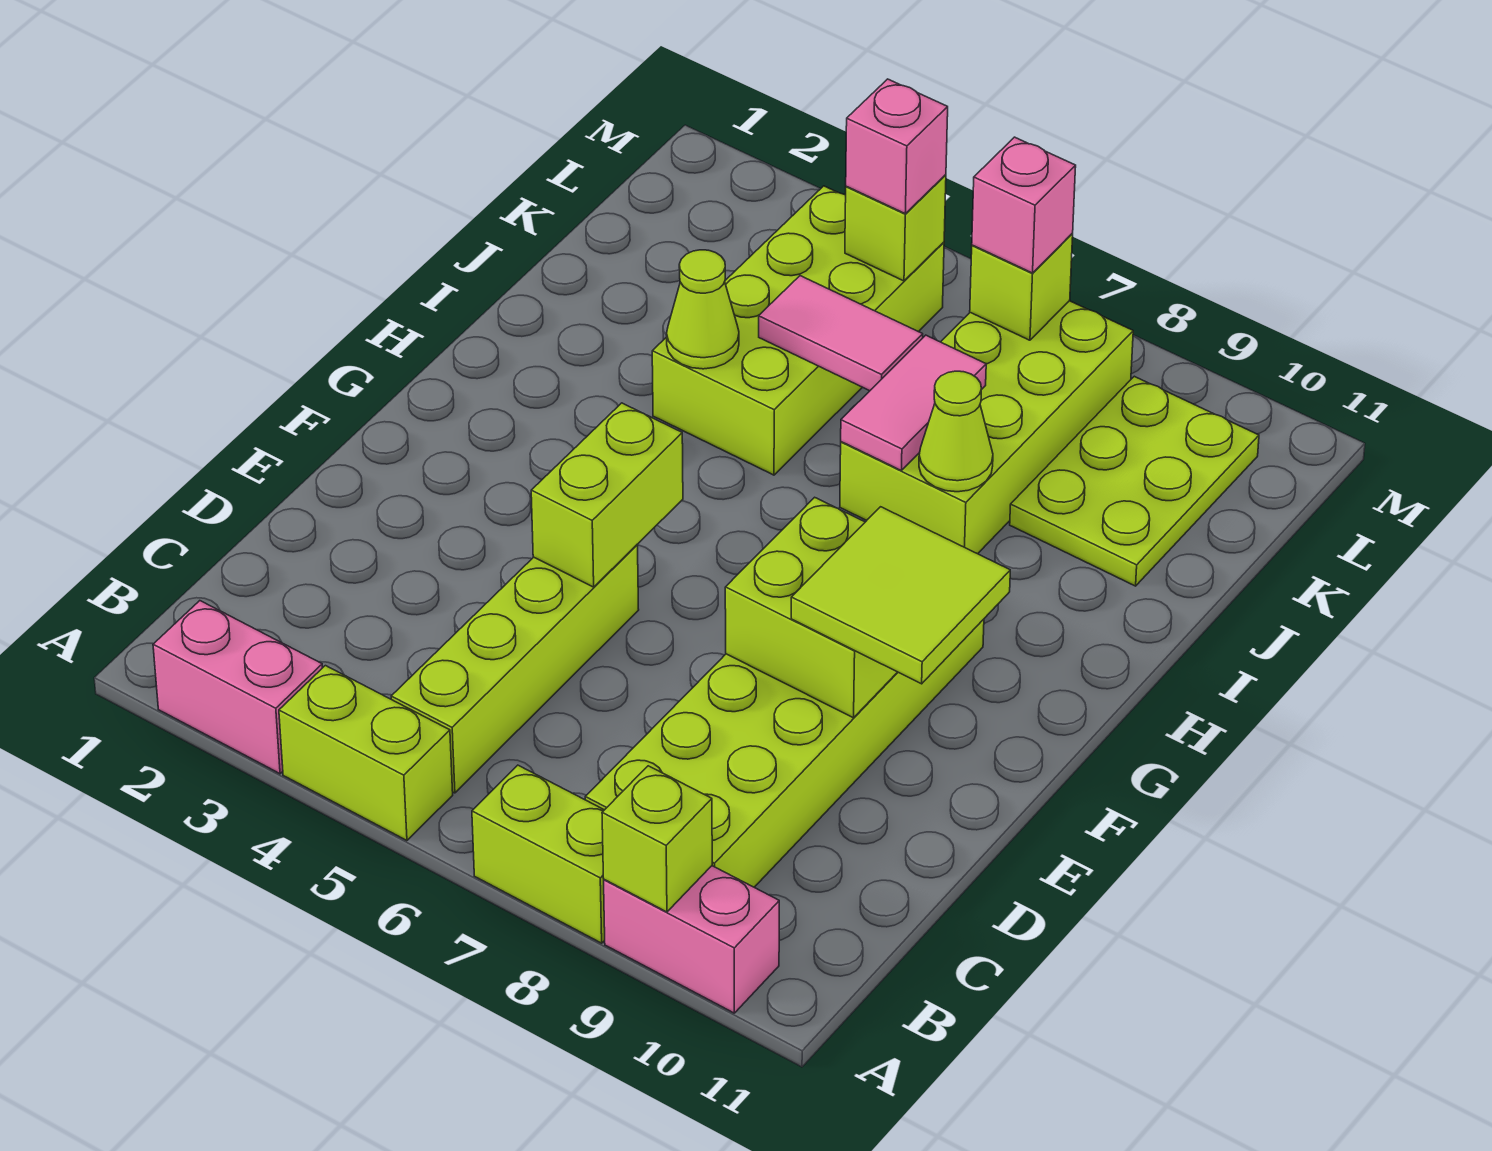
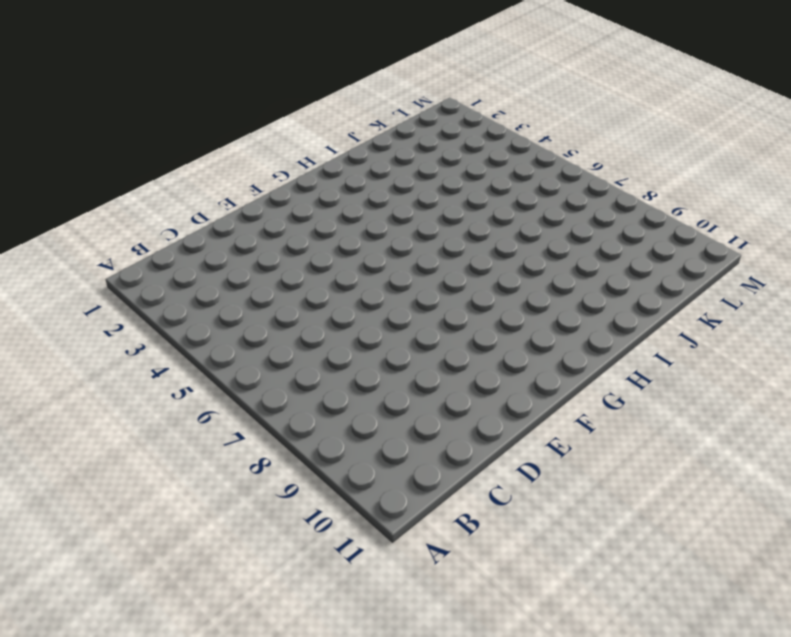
none -> pink brick A2:A3 level 1
none -> lime brick A4:A5 level 1
none -> lime brick A7:A8 level 1

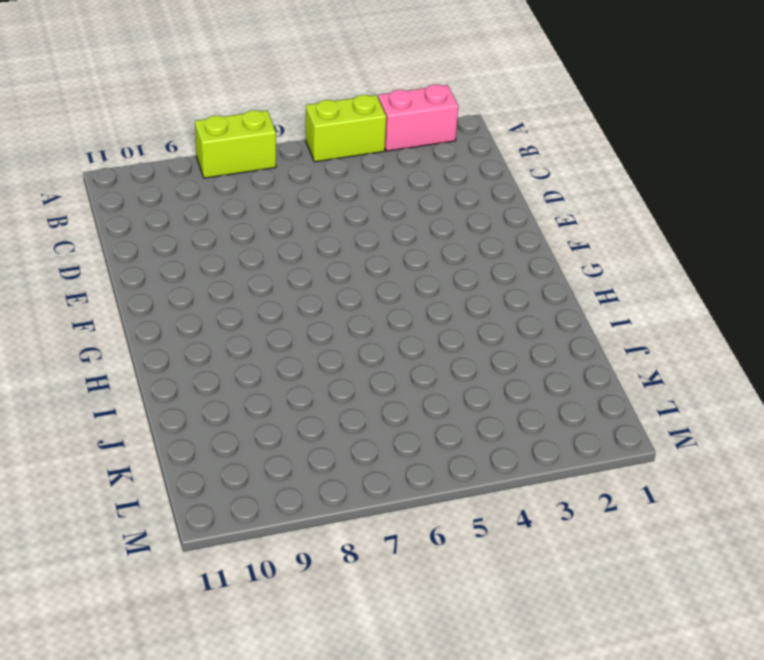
none -> pink brick A9:A10 level 1
none -> lime brick B5:E5 level 1
none -> lime brick B8:G9 level 1

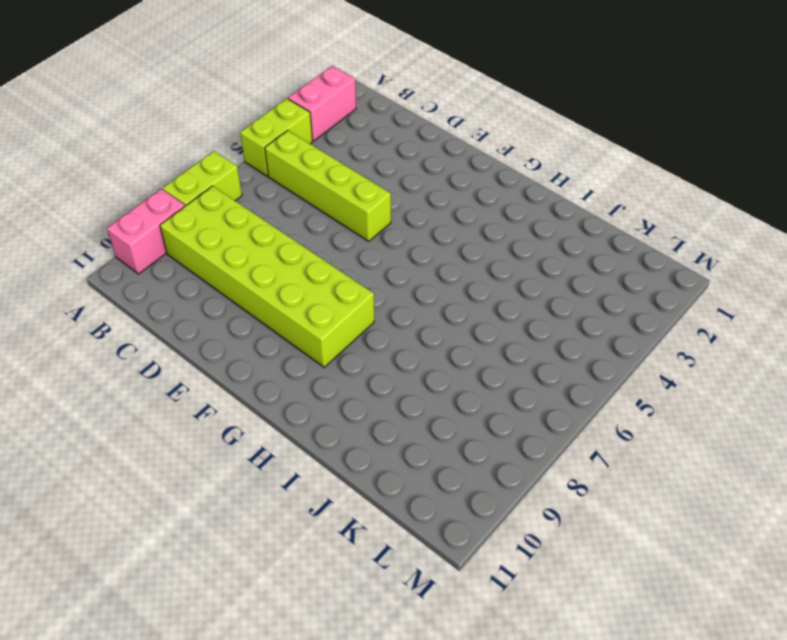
none -> lime brick I4:L5 level 1
none -> lime brick I7:L8 level 1
none -> lime plate J9:L10 level 1

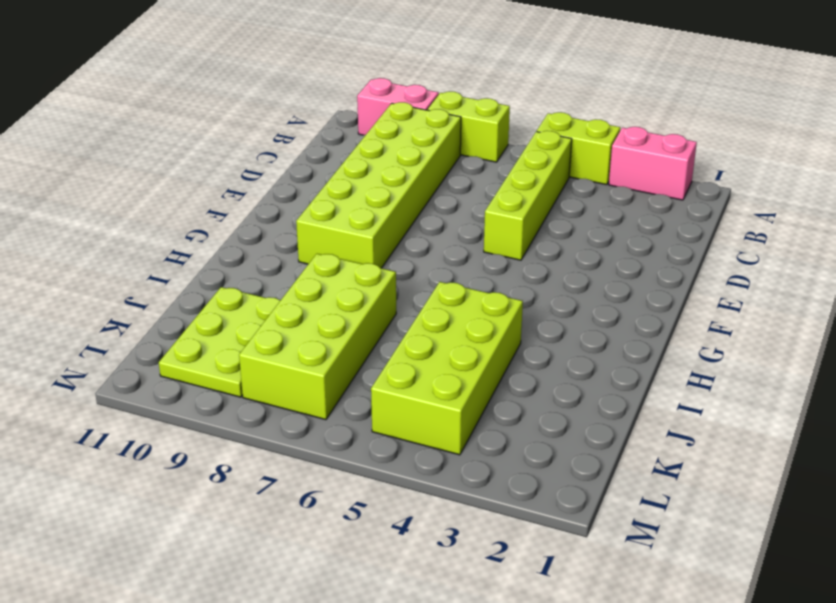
none -> lime brick A9 level 2
none -> lime brick E5:F5 level 2
none -> lime brick E8:F9 level 2

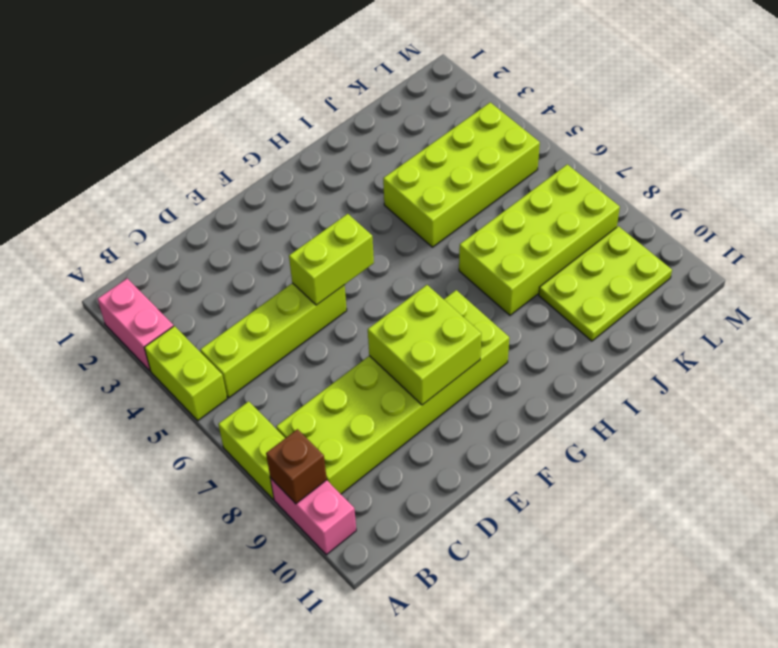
brown brick A9 level 2 -> lime brick A9 level 2
none -> lime cone I4 level 2
none -> pink tile I7:J7 level 2
none -> lime cone I8 level 2

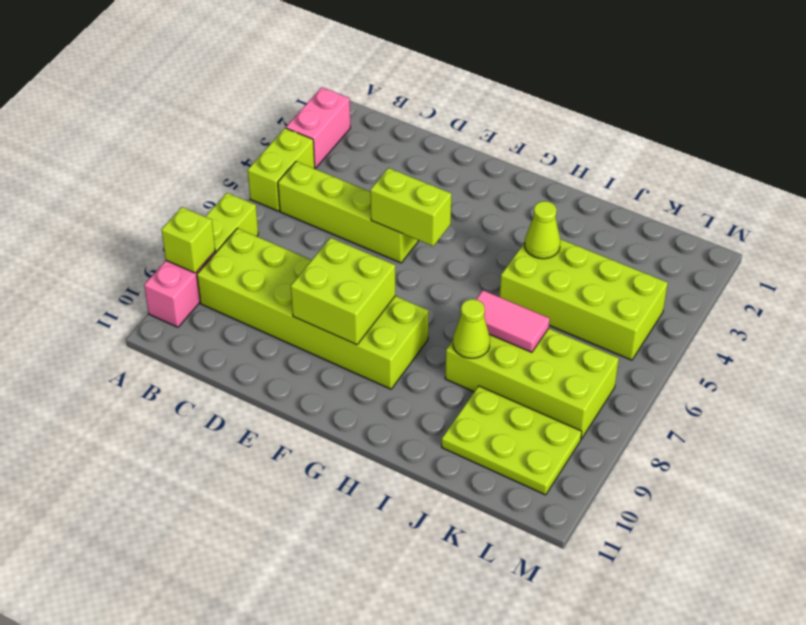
none -> pink tile J5:J6 level 2
none -> lime brick L5 level 2
none -> lime brick L7 level 2

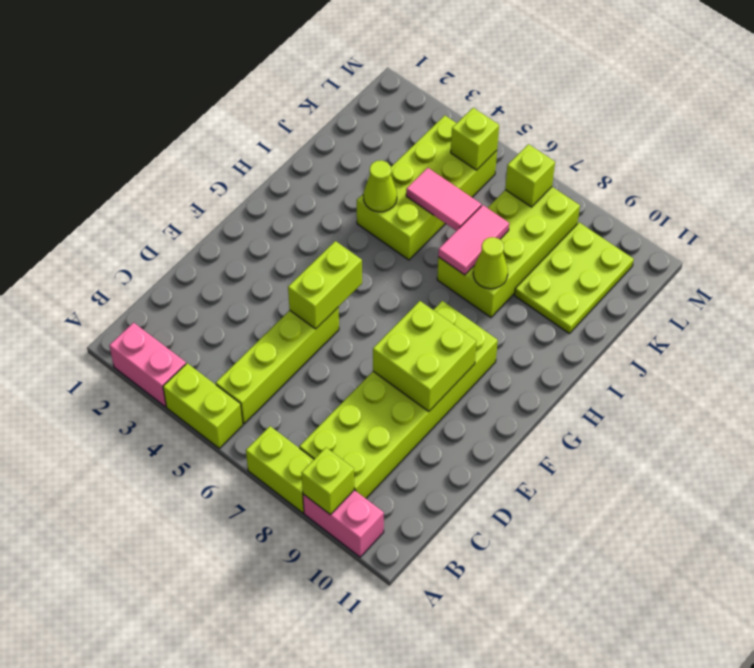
none -> lime tile E9:F10 level 3
none -> pink brick L5 level 3
none -> pink brick L7 level 3

